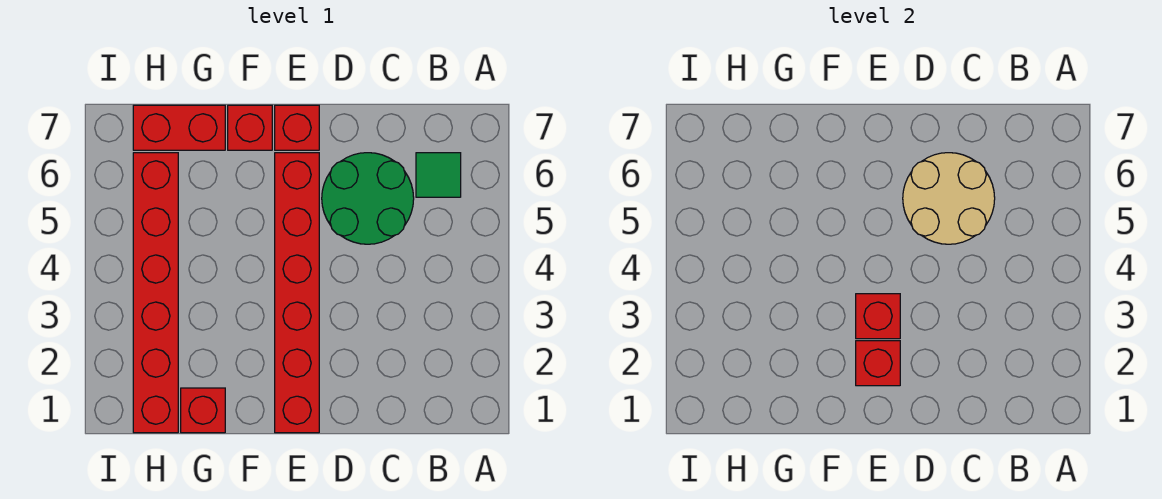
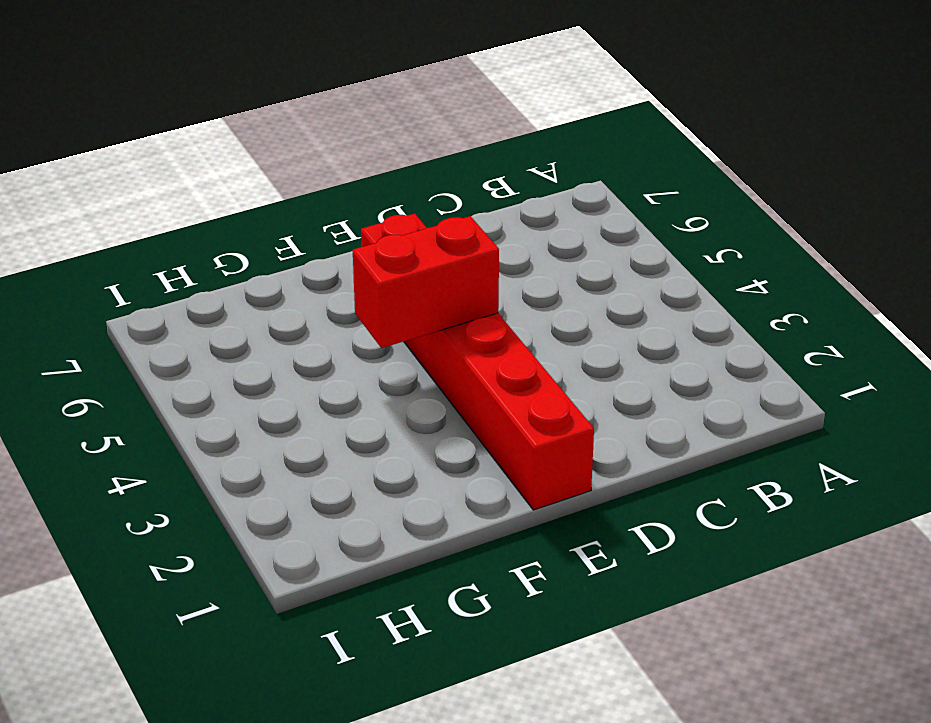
red brick E4:F4 level 2 -> red brick G7:H7 level 1
none -> green tile B6 level 1
none -> green round brick C5:D6 level 1

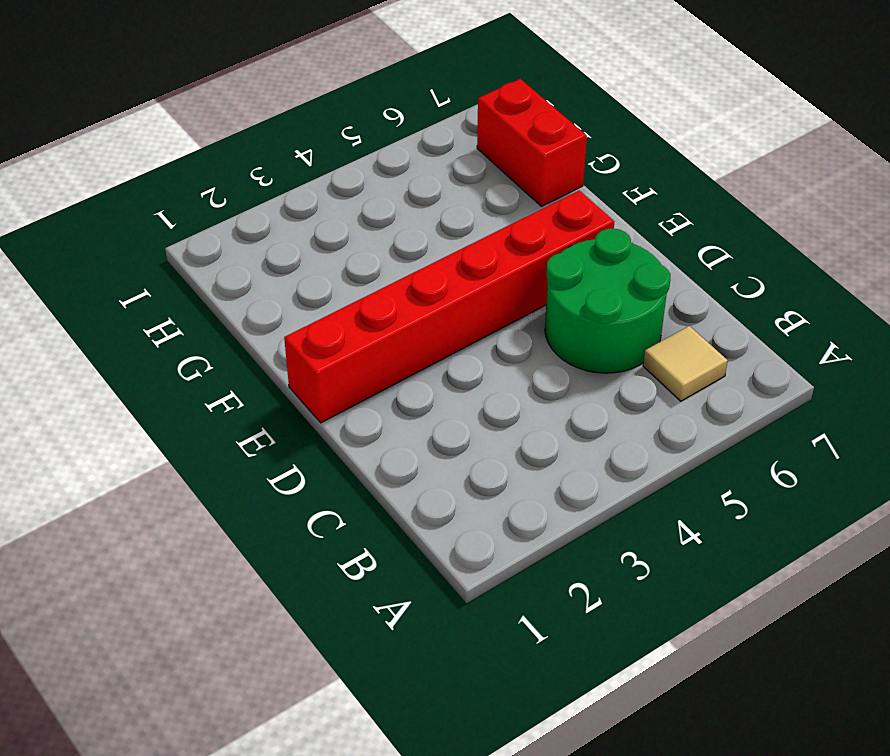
tan tile B6 level 1 -> green tile B6 level 1
none -> red brick E7 level 1
none -> red brick F7 level 1

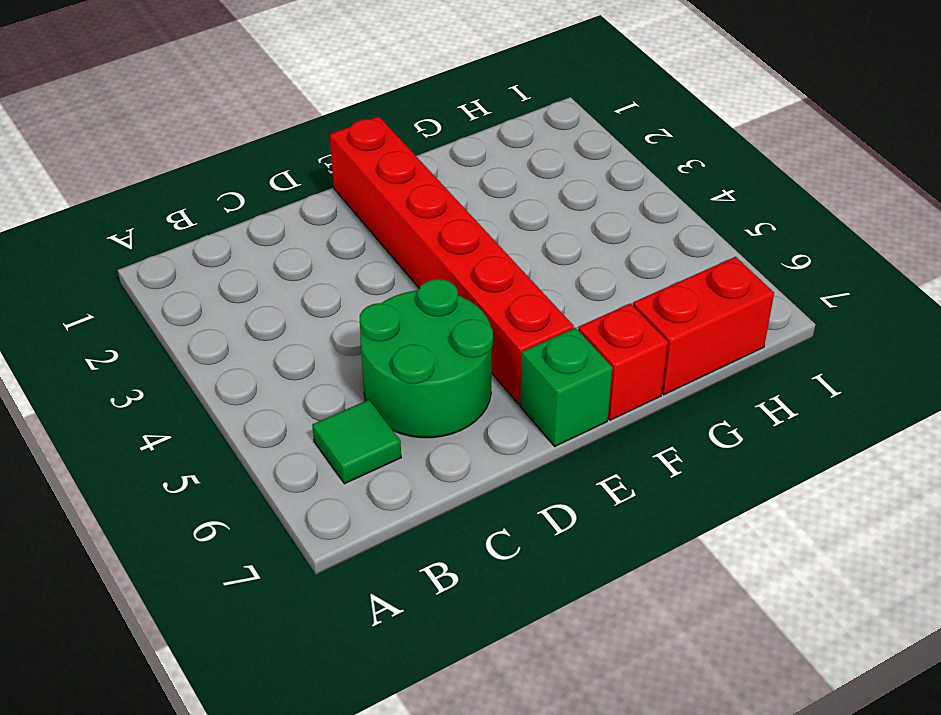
green brick E7 level 1 -> red brick E7 level 1
none -> red brick G1 level 1
none -> red brick H1:H6 level 1

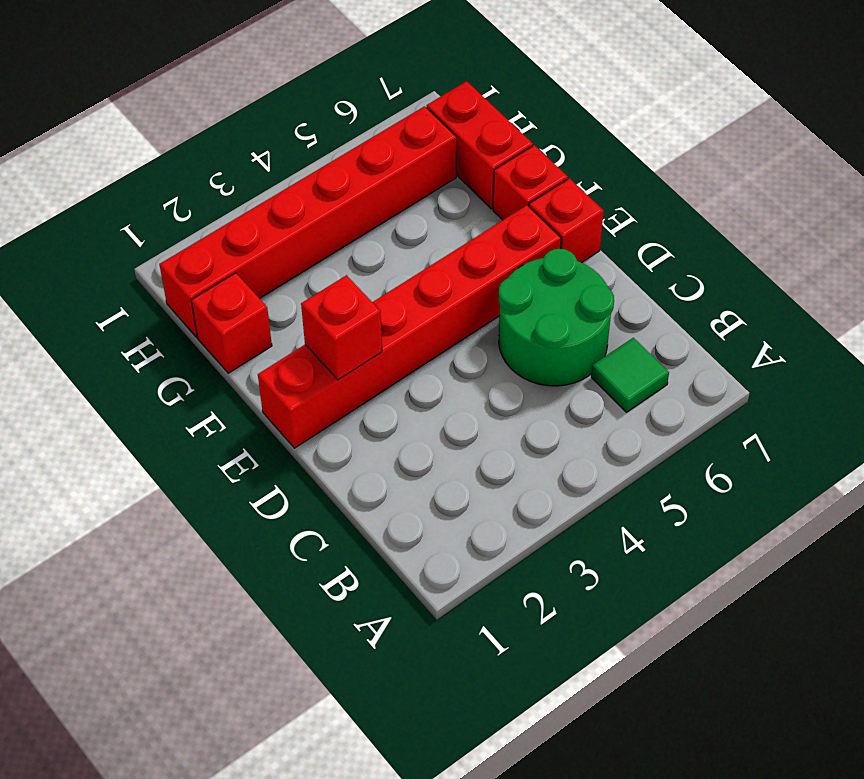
none -> tan round brick C5:D6 level 2
none -> red brick E3 level 2

